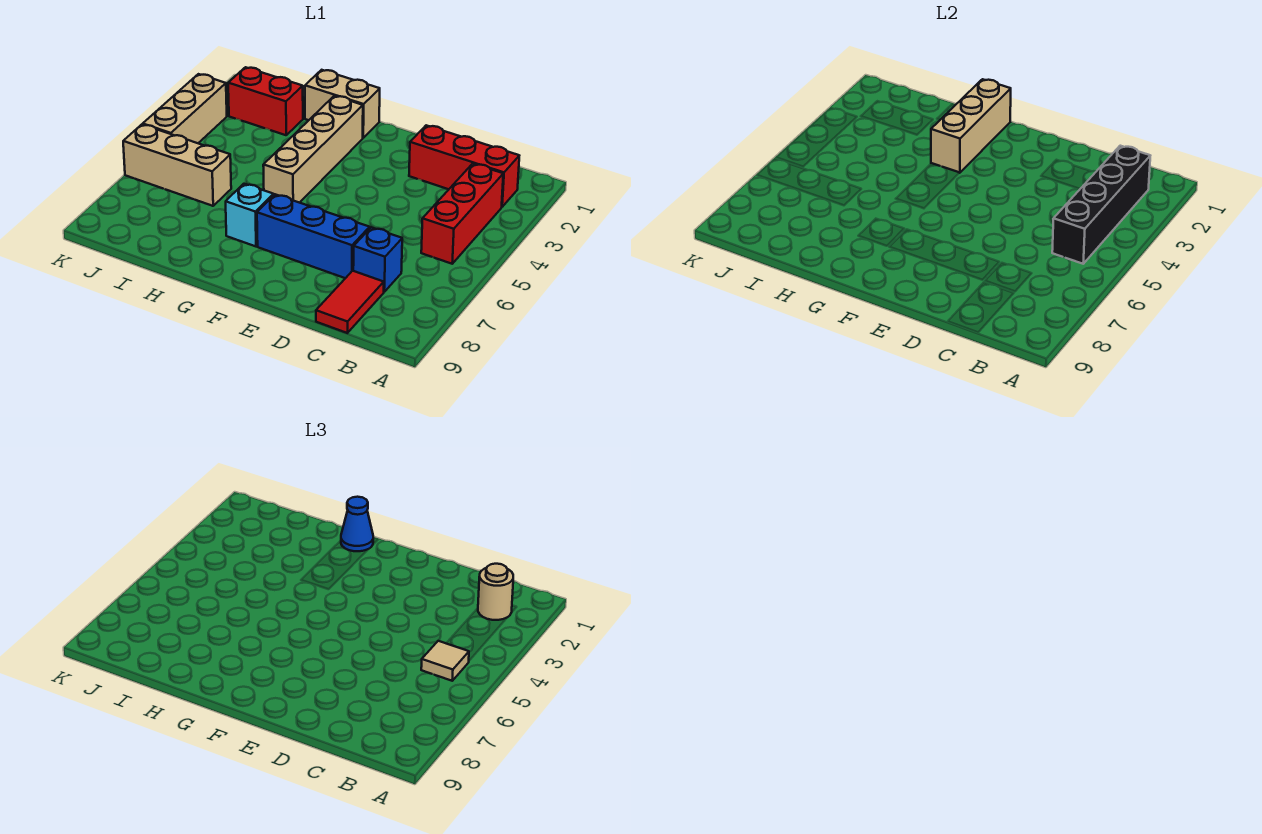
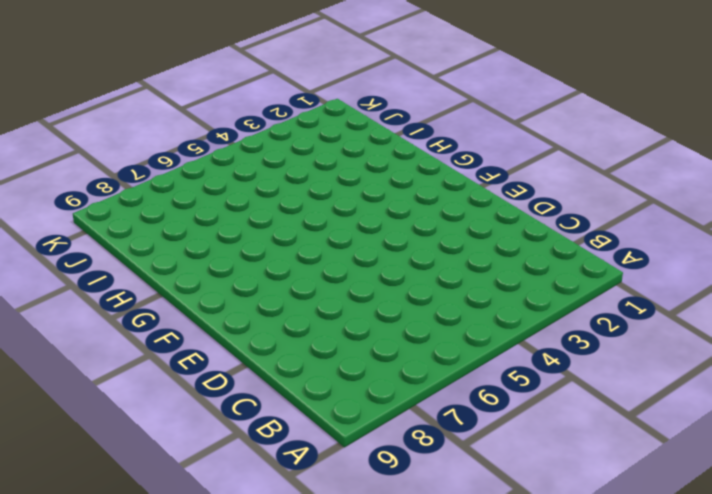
none -> red brick B2:D2 level 1
none -> red brick B3:B5 level 1
none -> blue brick C7 level 1

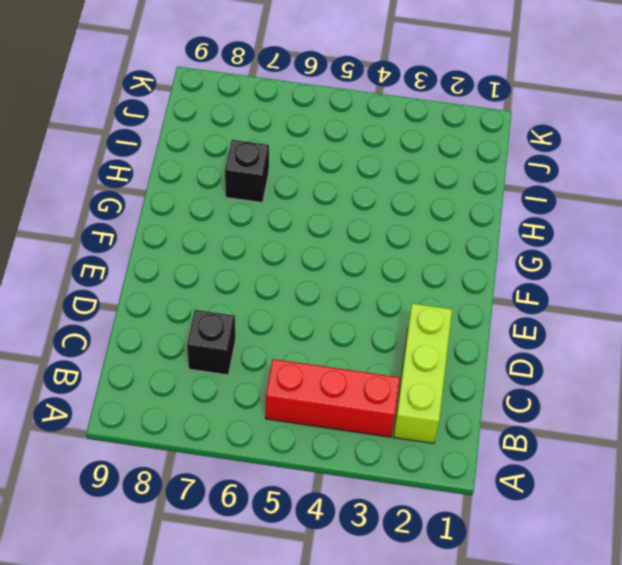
lime brick B2:D2 level 1 -> red brick B2:D2 level 1
black brick C7 level 1 -> blue brick C7 level 1
black brick H7 level 1 -> none
none -> red tile C8:C9 level 1
none -> blue brick D7:F7 level 1
none -> tan brick G1:H1 level 1

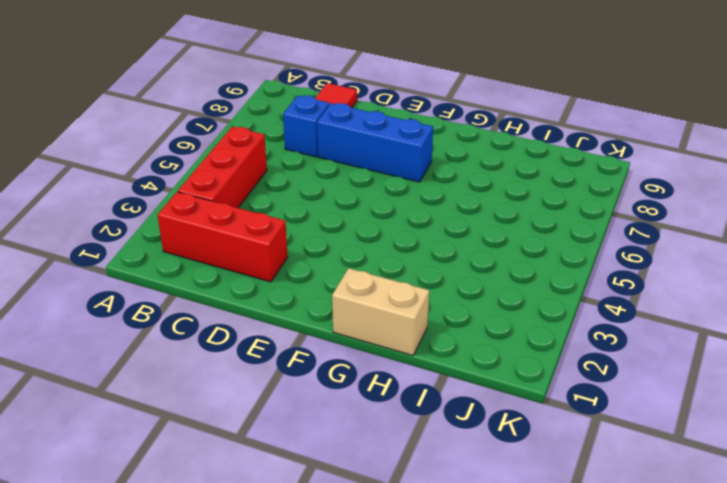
none -> tan brick G2:G5 level 1
none -> cyan brick G7 level 1
none -> red brick I2:J2 level 1

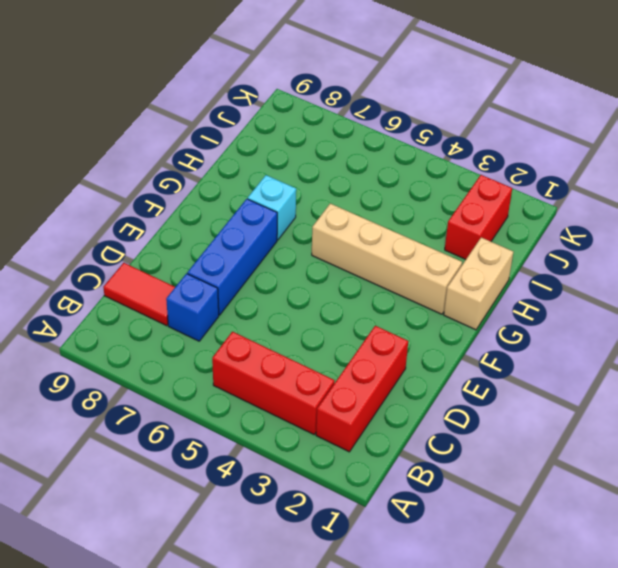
none -> tan brick I6:K6 level 1
none -> tan brick K3:K5 level 1
none -> black brick B2:B5 level 2

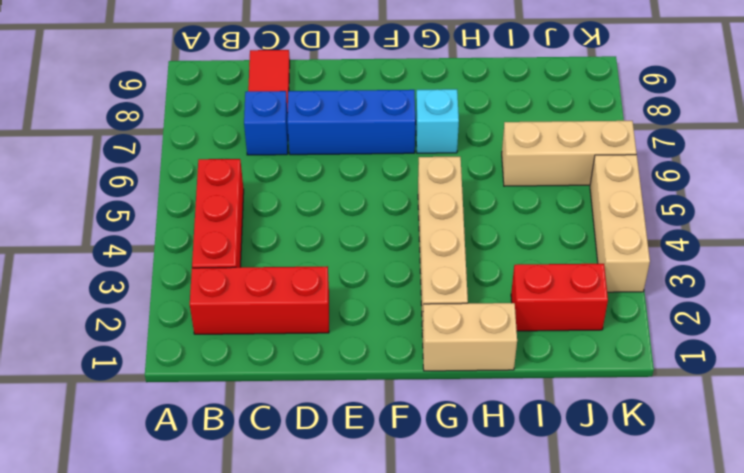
none -> black brick B2:B5 level 2
none -> tan brick G1:G3 level 2
none -> tan round brick B2 level 3

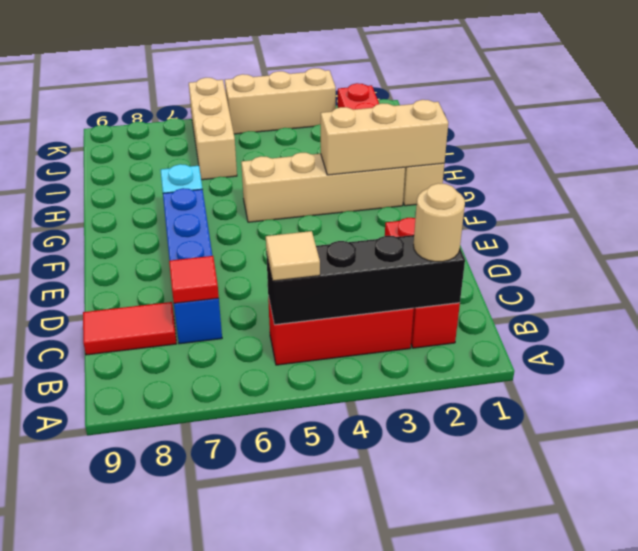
red tile C7 level 2 -> none
none -> blue cone G1 level 3

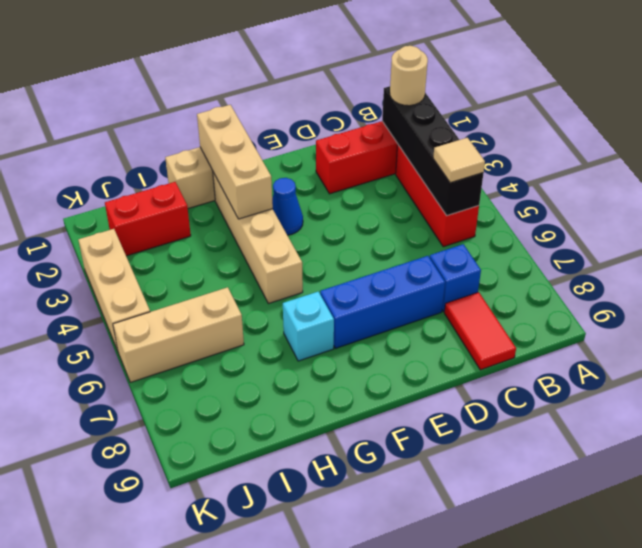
blue cone F3 level 1 -> blue cone G1 level 3

